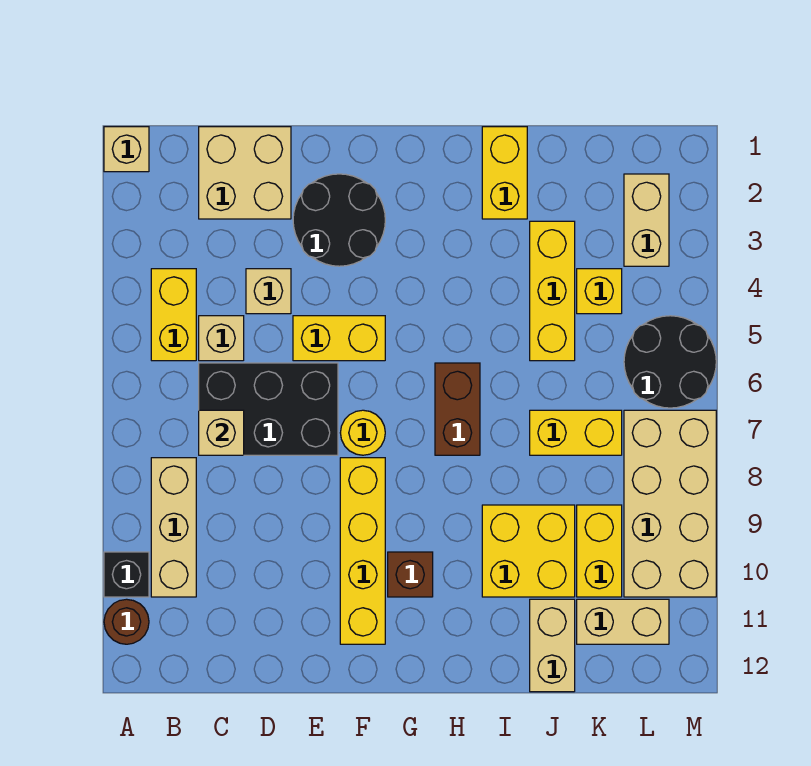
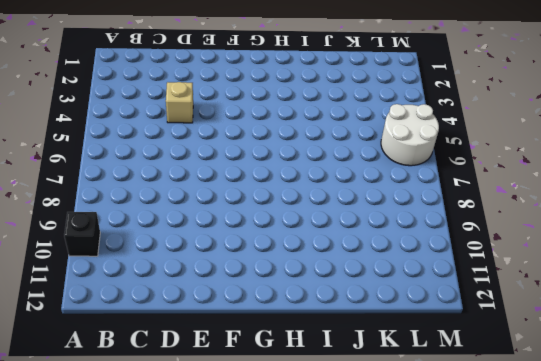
white round brick L5:M6 level 1 -> black round brick L5:M6 level 1
none -> tan brick A1 level 1
none -> brown round brick A11 level 1
none -> yellow brick B4:B5 level 1

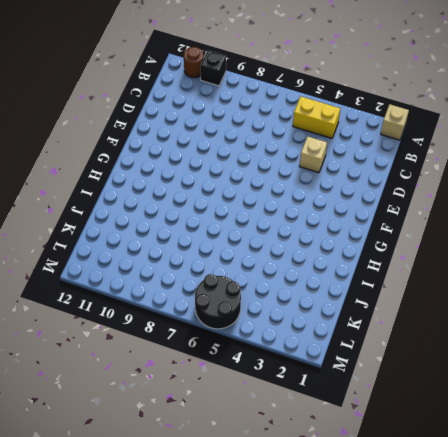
none -> tan brick B8:B10 level 1
none -> tan brick C1:D2 level 1
none -> tan brick C5 level 1

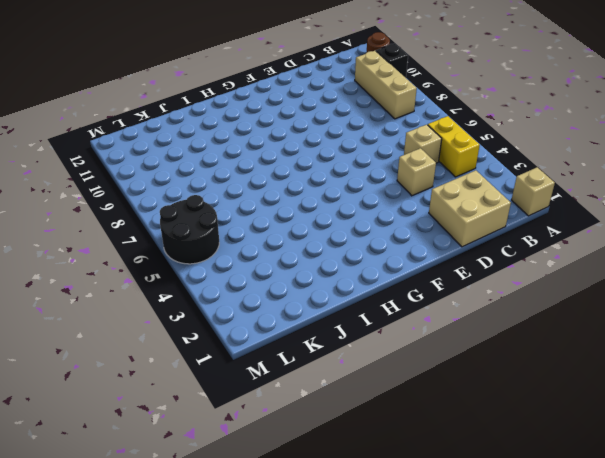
none -> black brick C6:E7 level 1
none -> black round brick E2:F3 level 1
none -> yellow brick E5:F5 level 1

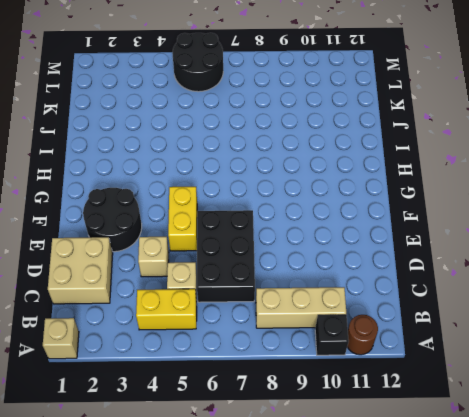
none -> yellow round brick F7 level 1
none -> yellow brick F8:F11 level 1
none -> brown brick G10 level 1

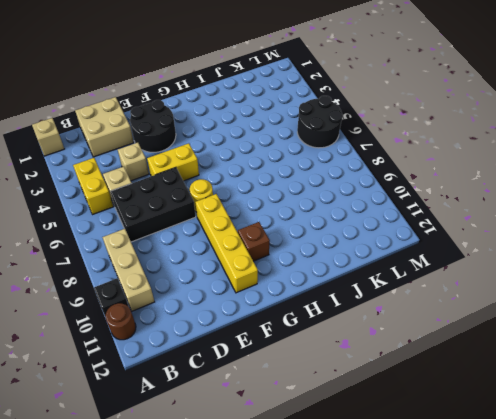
none -> brown brick H6:H7 level 1
none -> yellow brick I1:I2 level 1
none -> yellow brick I9:J10 level 1

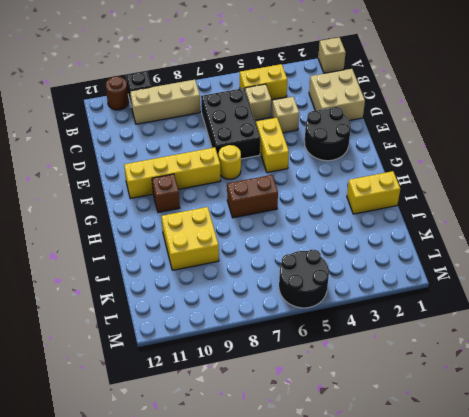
none -> yellow brick J3:J5 level 1
none -> yellow brick J7:K7 level 1
none -> tan brick J11:J12 level 1

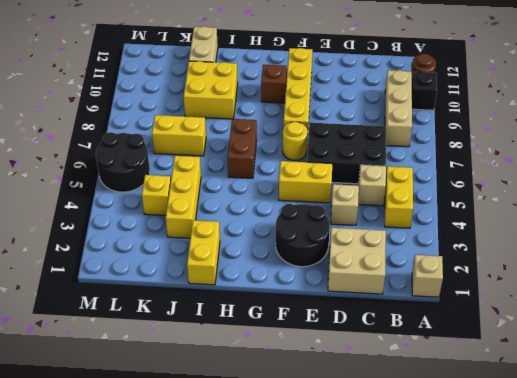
none -> yellow brick K9:K10 level 1
none -> tan brick K11:L11 level 1
none -> tan brick L2:L3 level 1

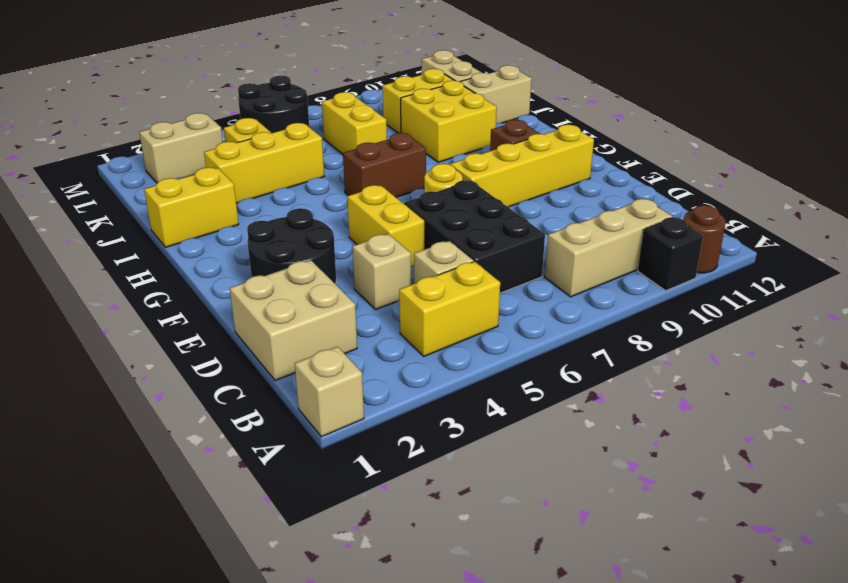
none -> tan brick L7:M10 level 1
none -> tan brick C7 level 2

